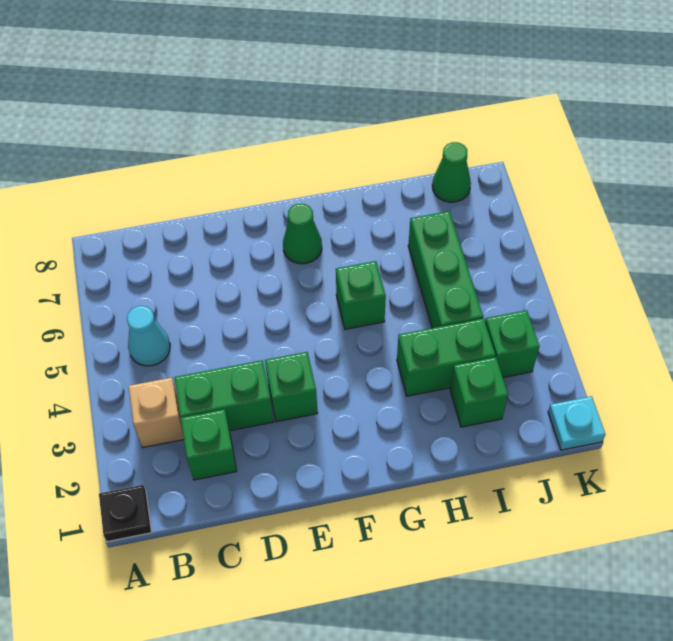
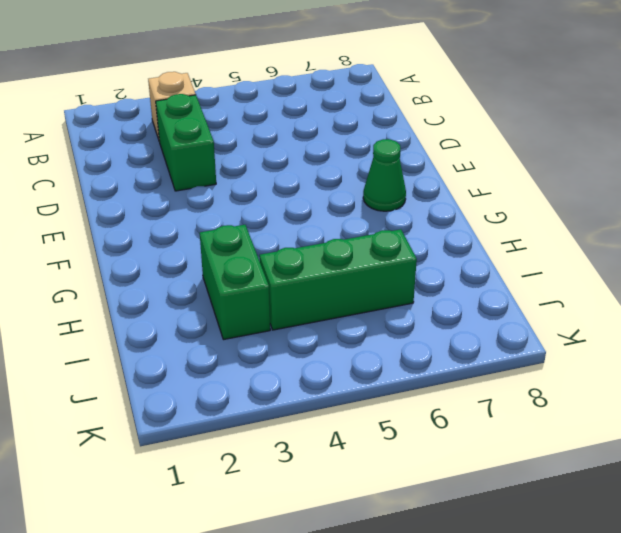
none -> black plate A1 level 1
none -> cyan cone B5 level 1
none -> green brick C2 level 1

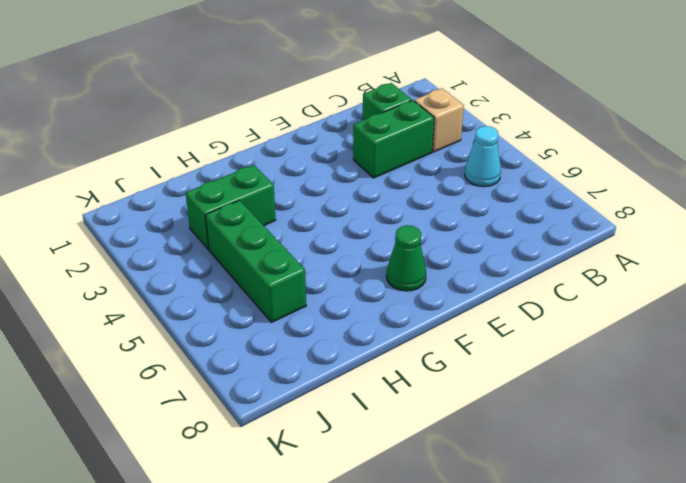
none -> black plate A1 level 1
none -> green brick E3 level 1
none -> green brick G5 level 1

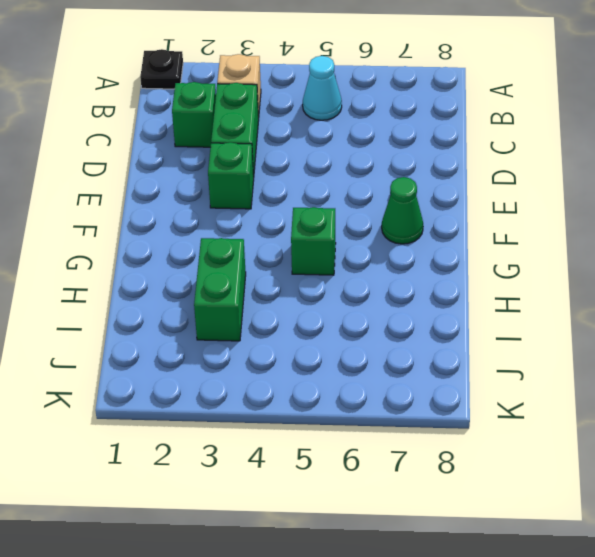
none -> green brick I2 level 1
none -> green brick I4:I6 level 1
none -> green brick J3 level 1

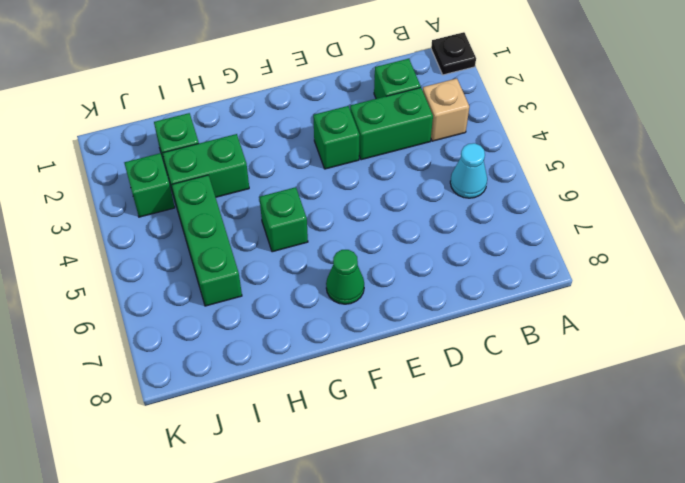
none -> green cone J8 level 1
none -> cyan plate K1 level 1

